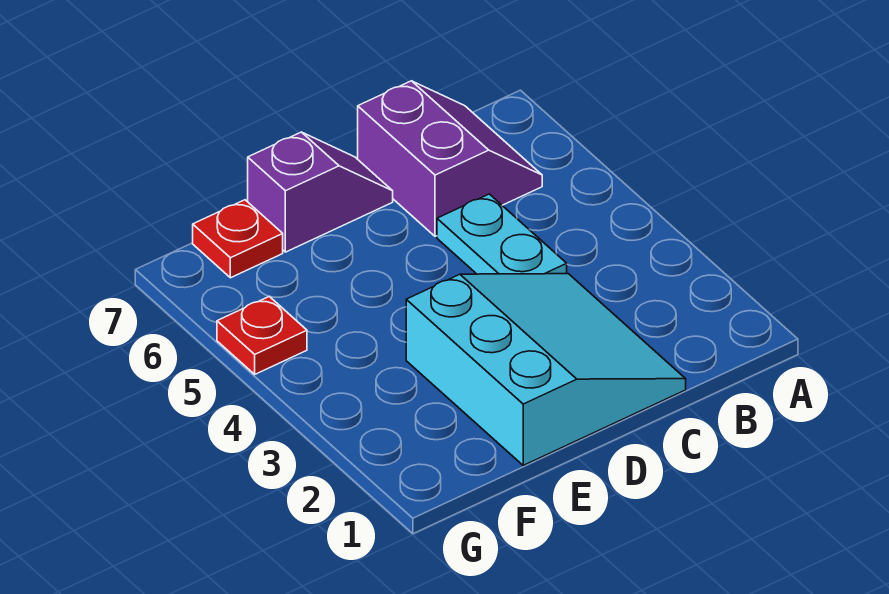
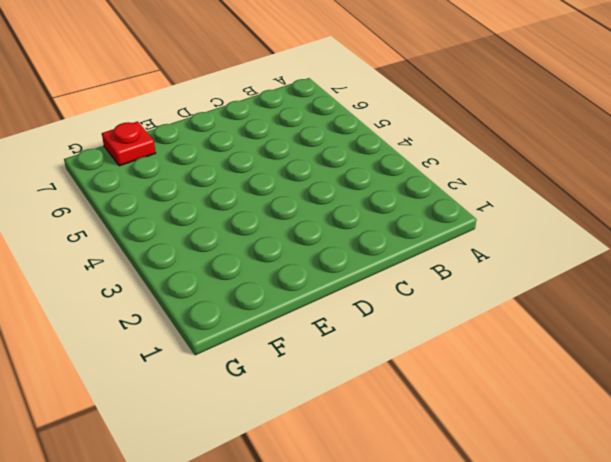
none -> purple slope B6:C7 level 1 top C
none -> cyan slope C1:E3 level 1 top E

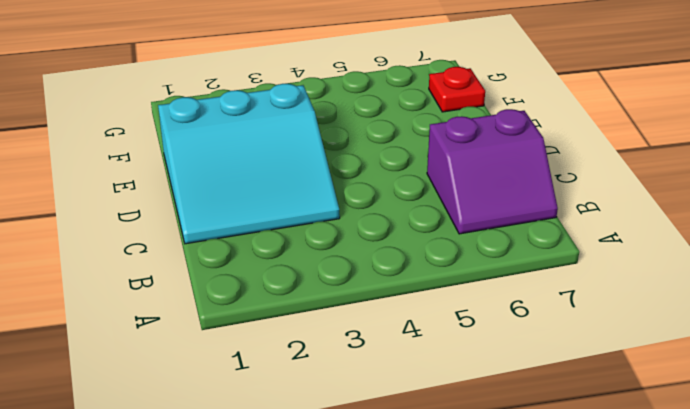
none -> cyan plate C4:C5 level 1
none -> purple slope D7:E7 level 1 top E

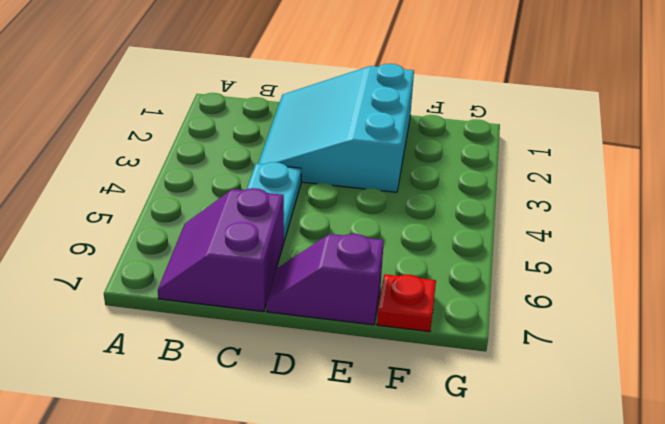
none -> red plate G5 level 1

